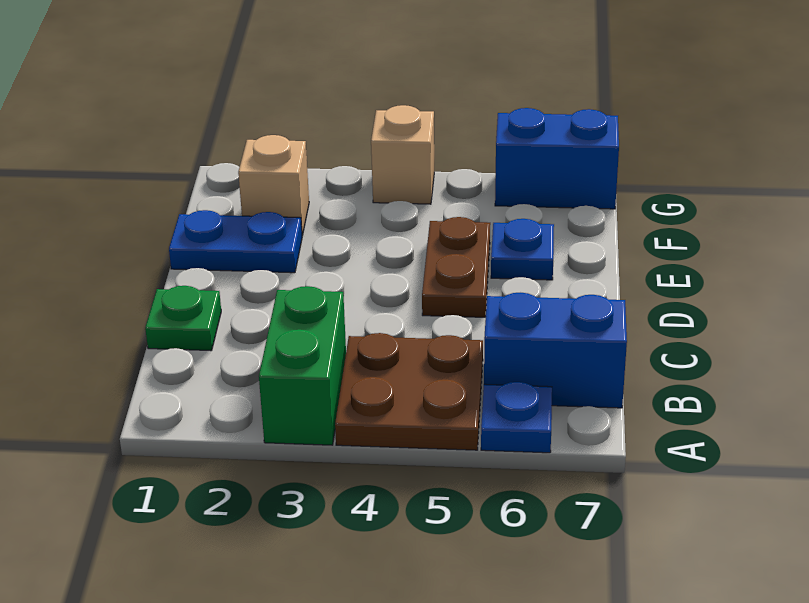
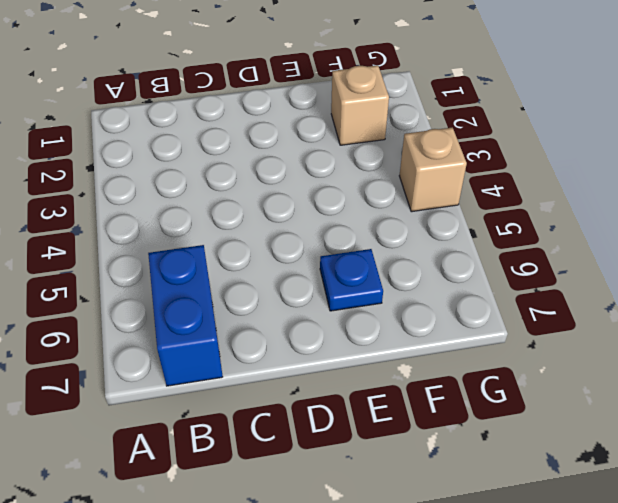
none -> green brick A3:B3 level 1
none -> brown plate A4:B5 level 1

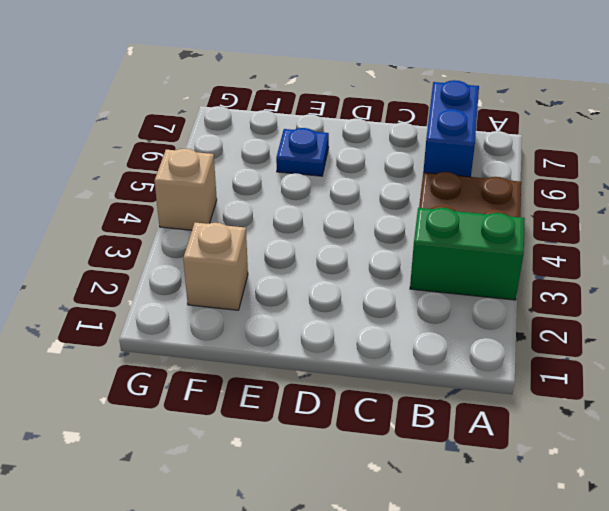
none -> blue plate A6 level 1
none -> green plate C1 level 1

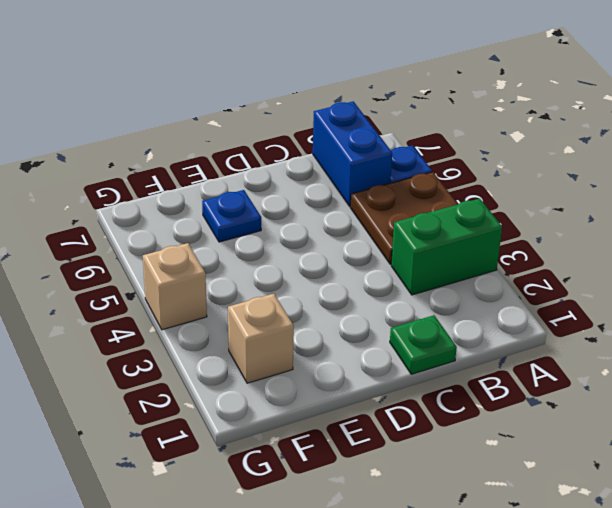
none -> brown plate D5:E5 level 1
none -> blue plate E1:E2 level 1

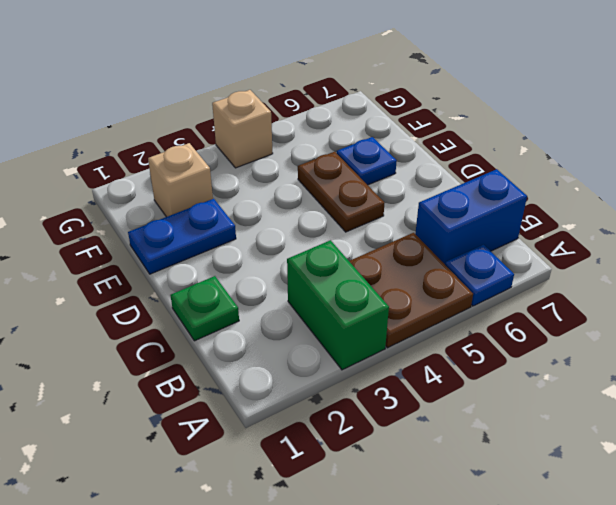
none -> blue brick G6:G7 level 1

